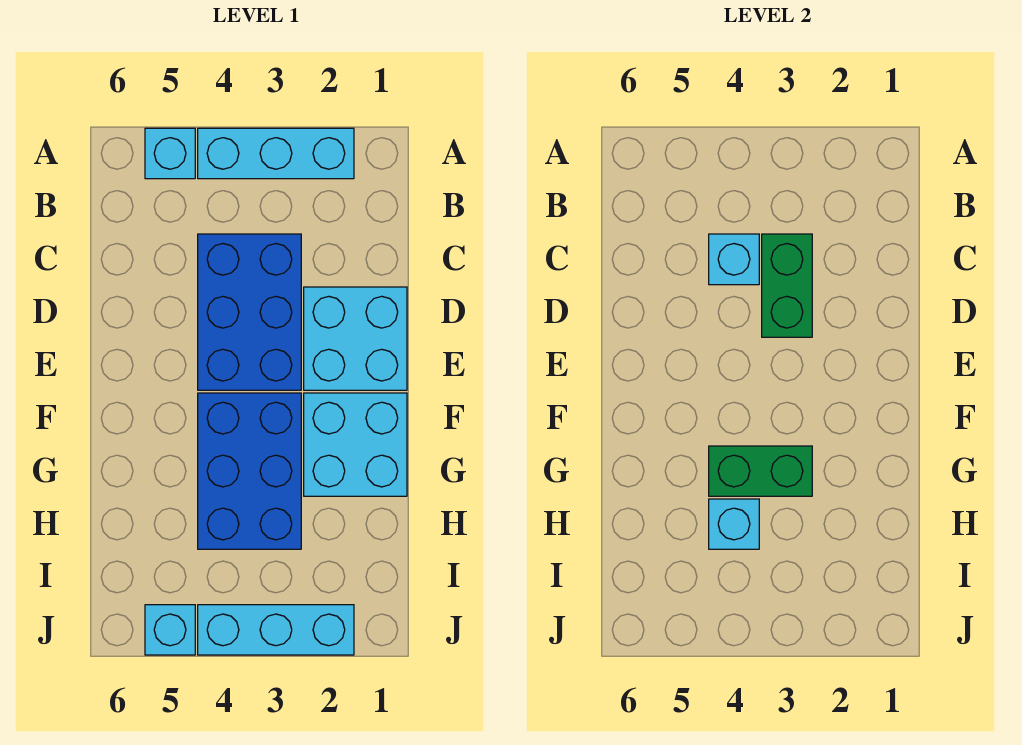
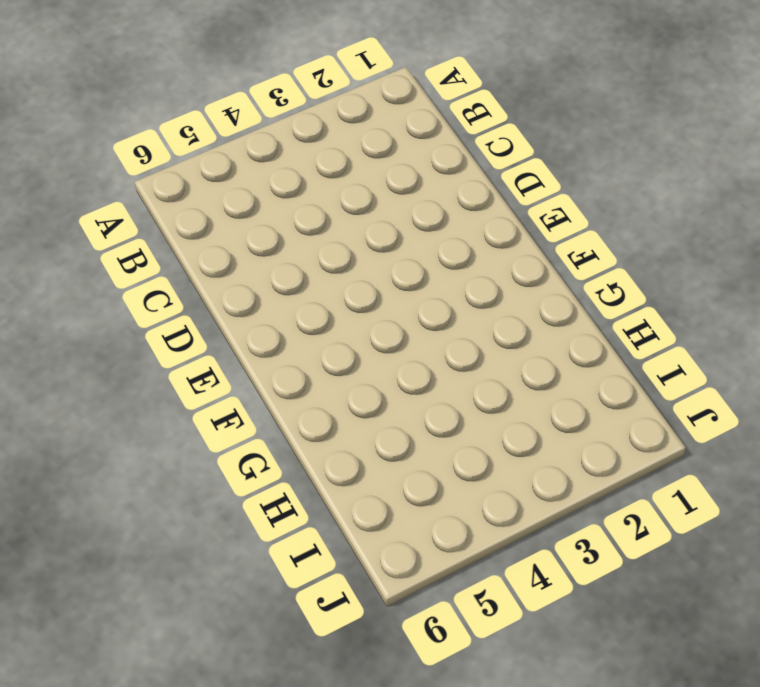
none -> cyan brick A2:A4 level 1
none -> cyan brick A5 level 1
none -> blue brick C3:E4 level 1

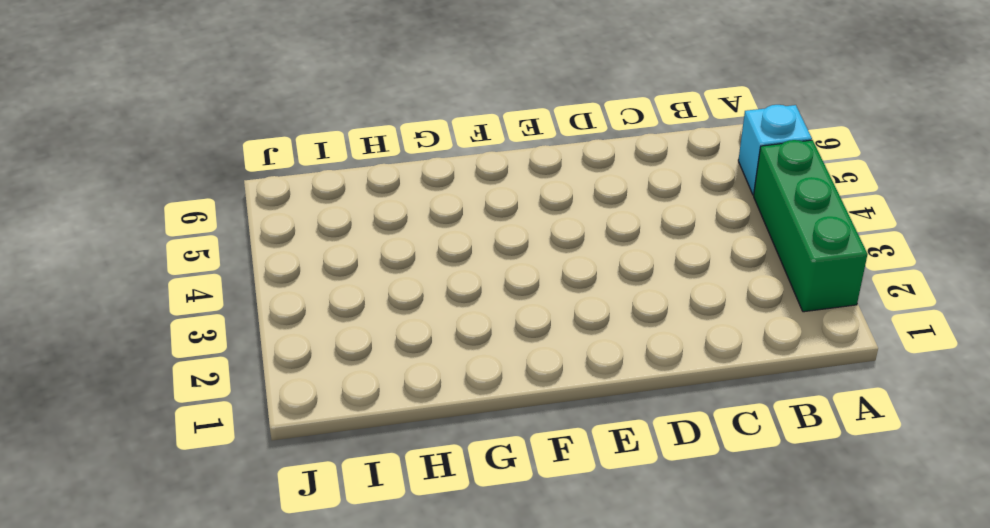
green brick A2:A4 level 1 -> cyan brick A2:A4 level 1
none -> blue brick C3:E4 level 1
none -> cyan brick D1:E2 level 1
none -> cyan brick F1:G2 level 1

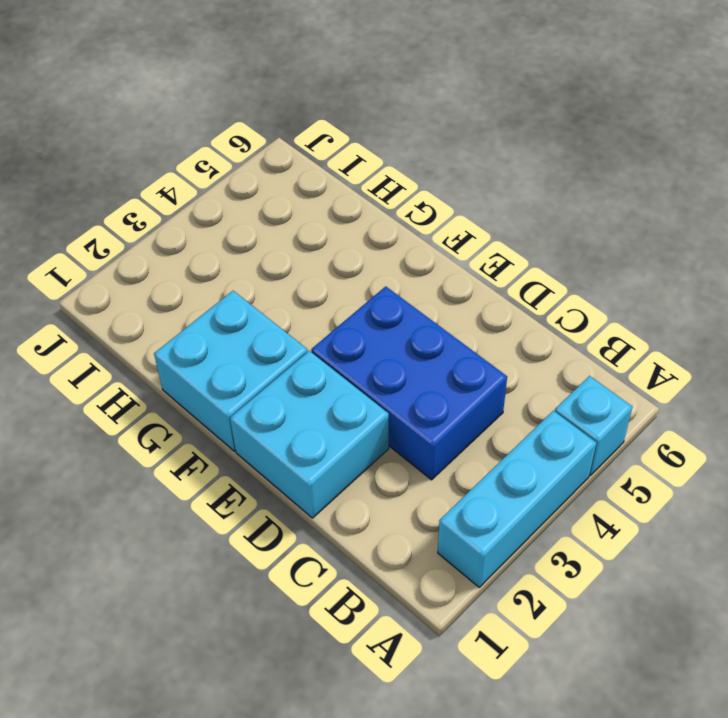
none -> blue brick F3:H4 level 1
none -> cyan brick J2:J4 level 1
none -> cyan brick J5 level 1

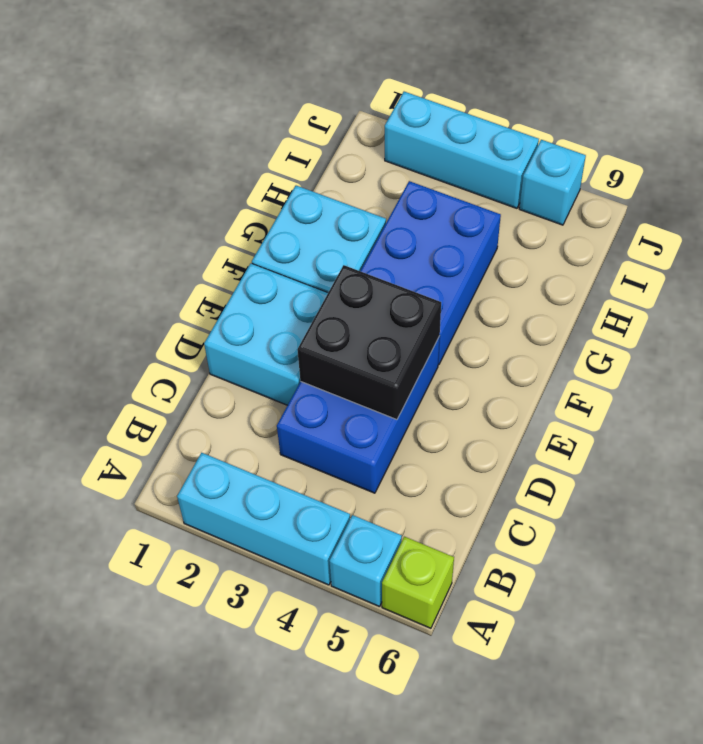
lime brick A6 level 1 -> none
black brick D3:E4 level 2 -> green brick C3:D3 level 2
none -> cyan brick C4 level 2
none -> green brick G3:G4 level 2
none -> cyan brick H4 level 2

